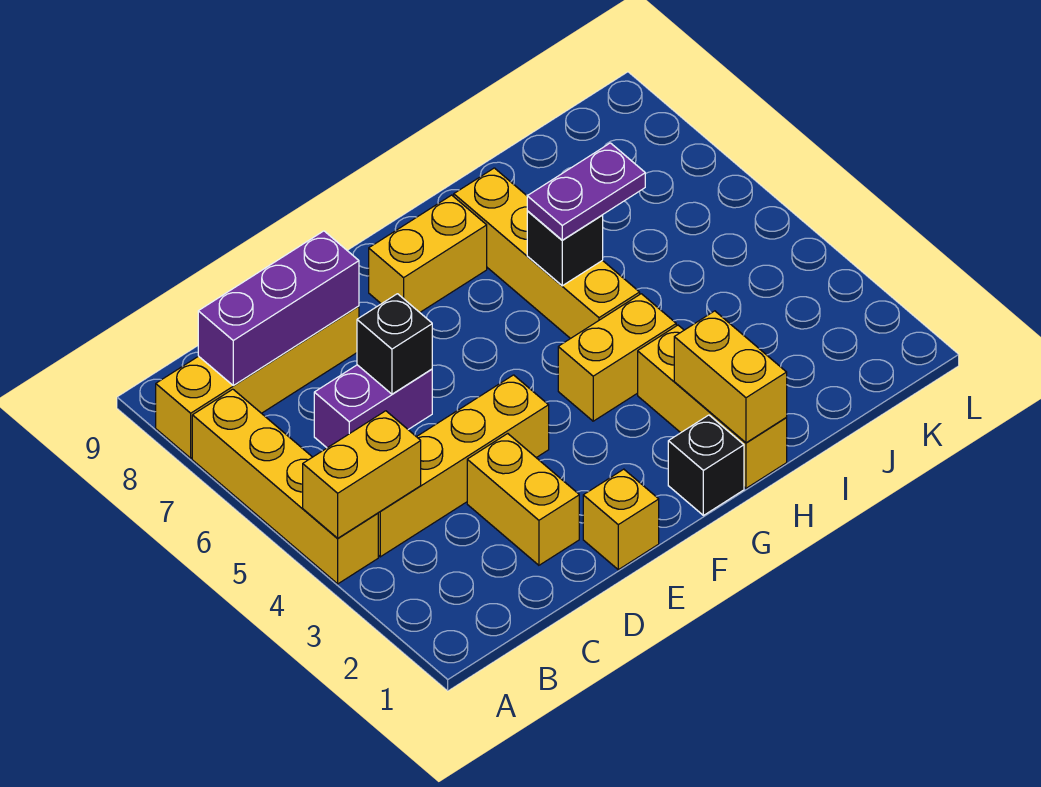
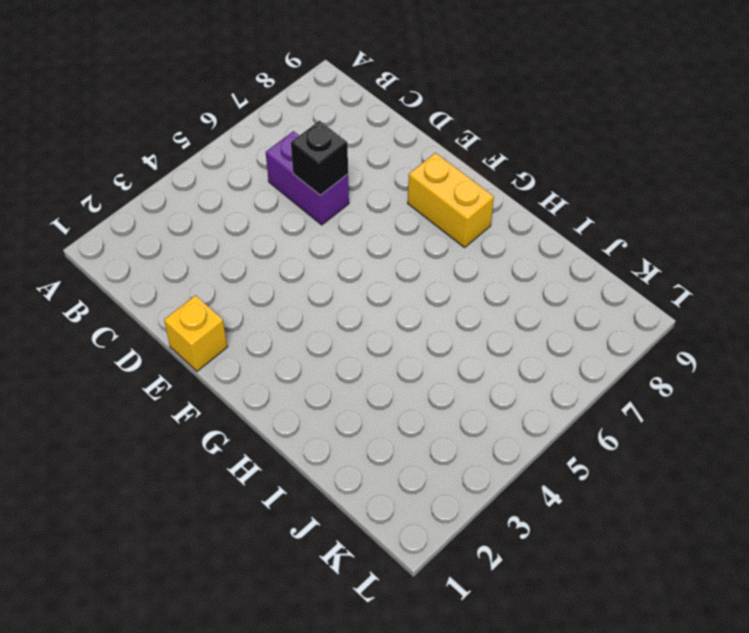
none -> yellow brick A4:A7 level 1
none -> yellow brick A8:D8 level 1
none -> yellow brick B4:E4 level 1

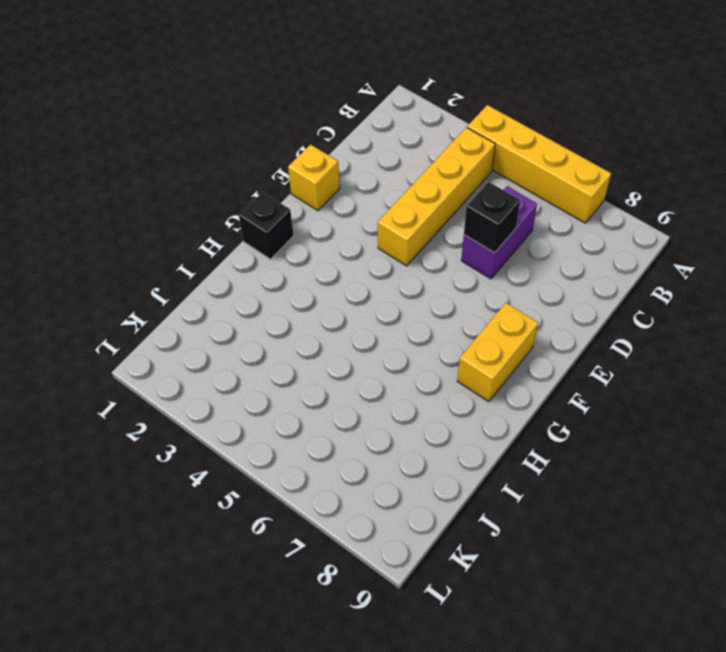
none -> yellow brick A8:D8 level 1
none -> yellow brick D2:D3 level 1
none -> yellow brick G4:H4 level 1

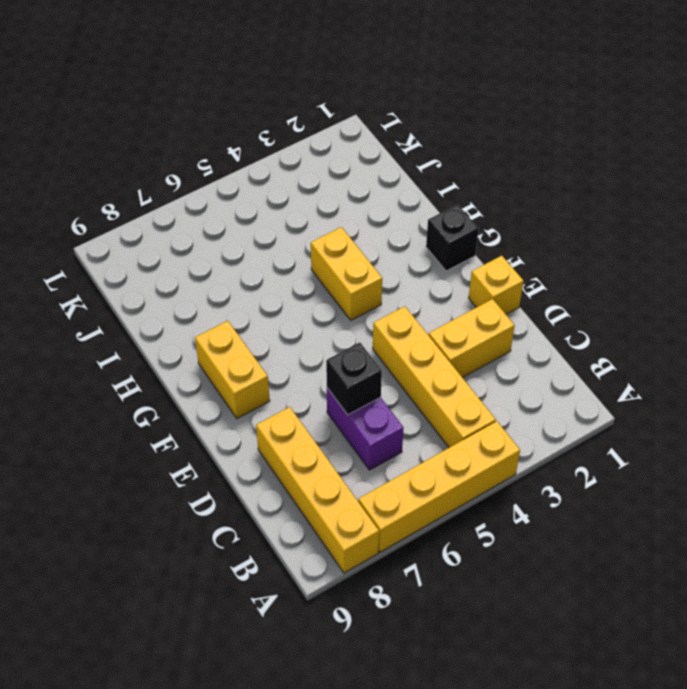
none -> yellow brick H1:H3 level 1
none -> yellow brick H5:H8 level 1
none -> yellow brick A4:B4 level 2

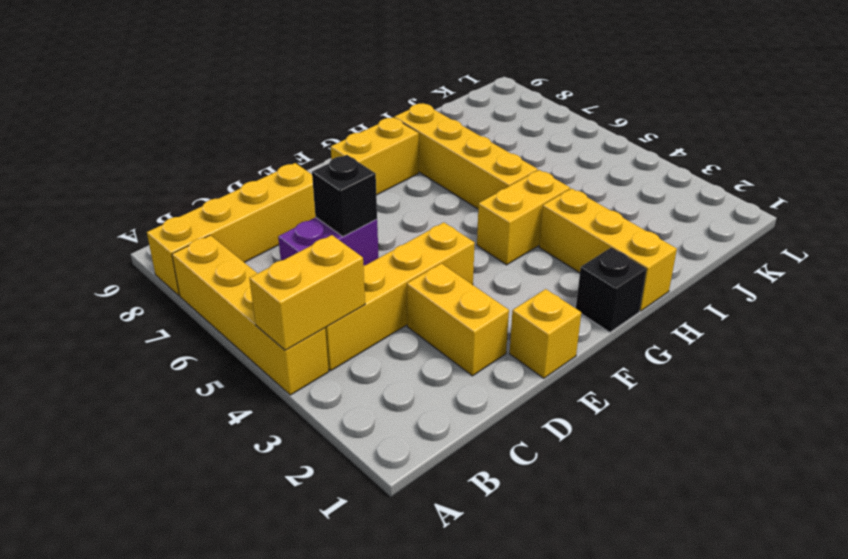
none -> purple brick B8:D8 level 2
none -> yellow brick H1:H2 level 2
none -> black brick H6 level 2

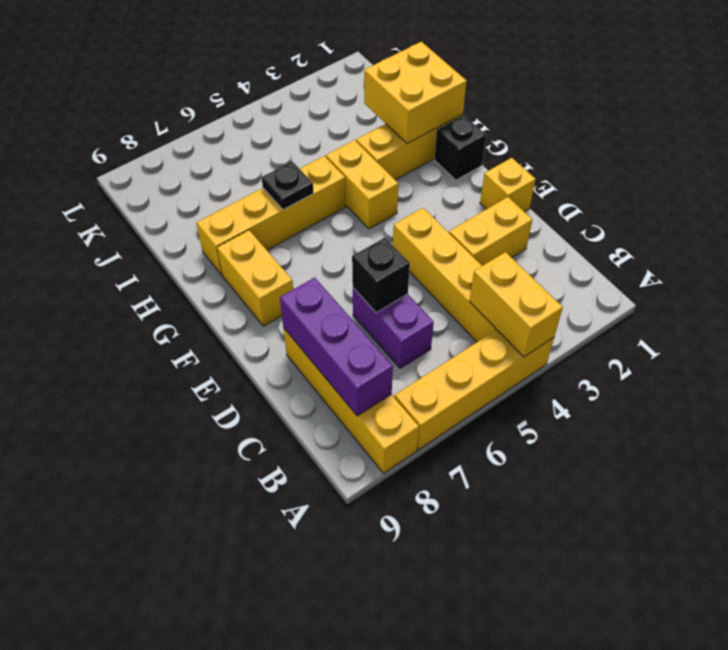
yellow brick H1:I2 level 2 -> yellow brick H1:H2 level 2
black plate H6 level 2 -> black brick H6 level 2
none -> purple plate H6:I6 level 3

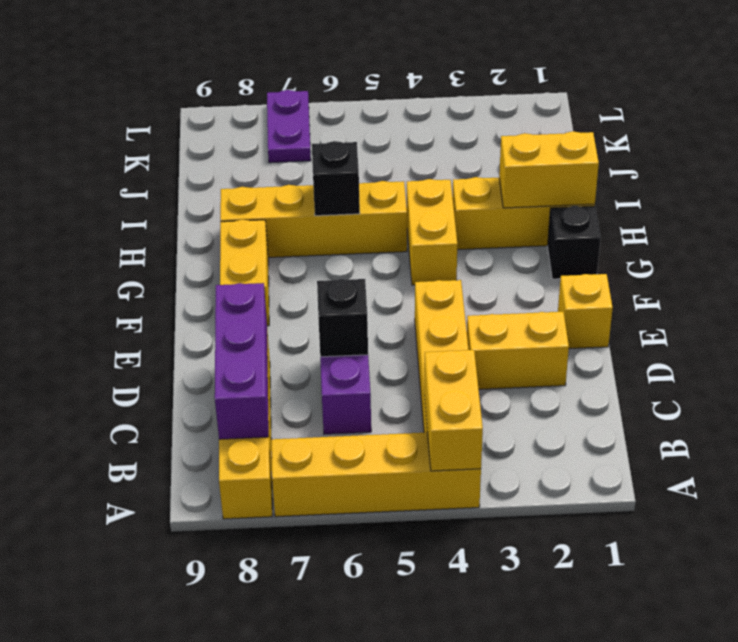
purple plate K7:L7 level 1 -> purple plate H6:I6 level 3

